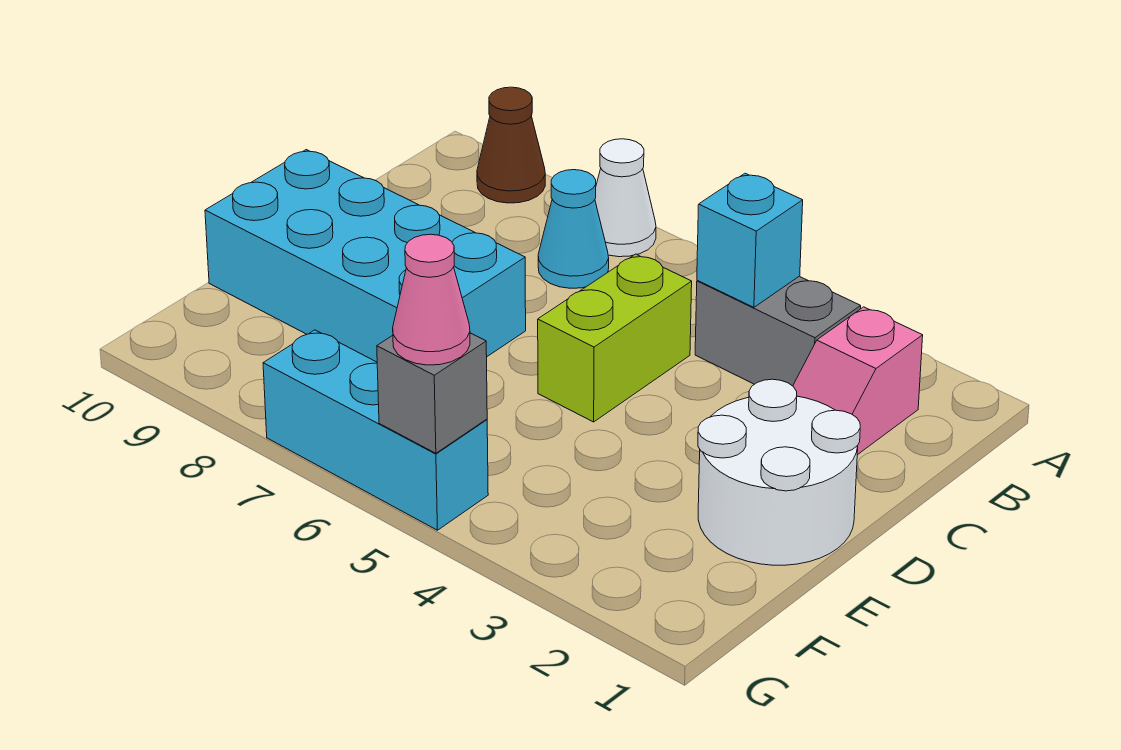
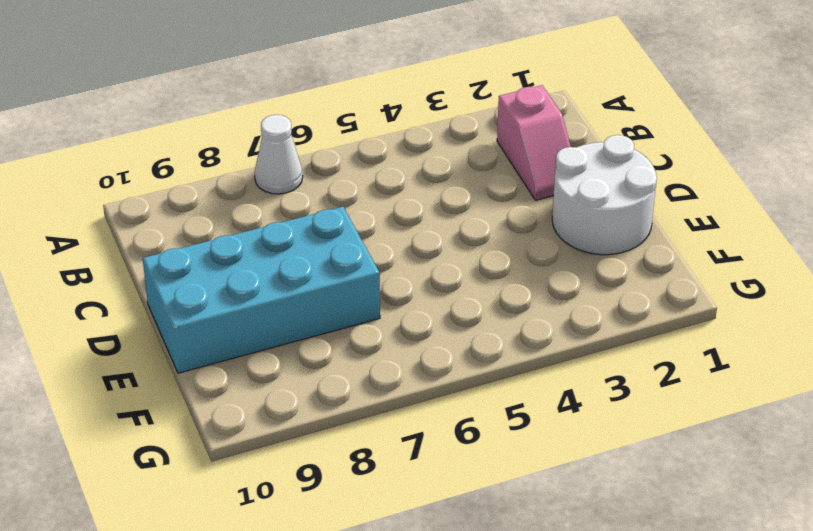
none -> brown cone A9 level 1
none -> grey brick B3:B4 level 1
none -> cyan cone B7 level 1

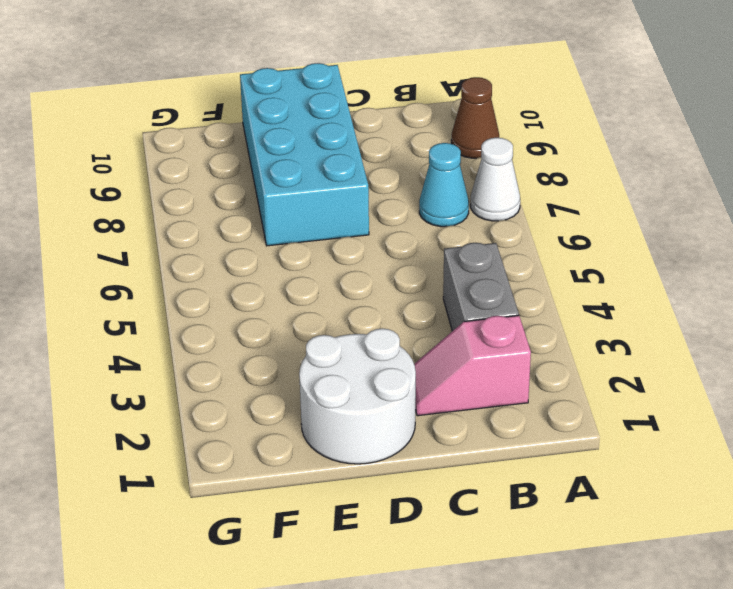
none -> lime brick C5:D5 level 1
none -> cyan brick G5:G7 level 1
none -> cyan brick B4 level 2

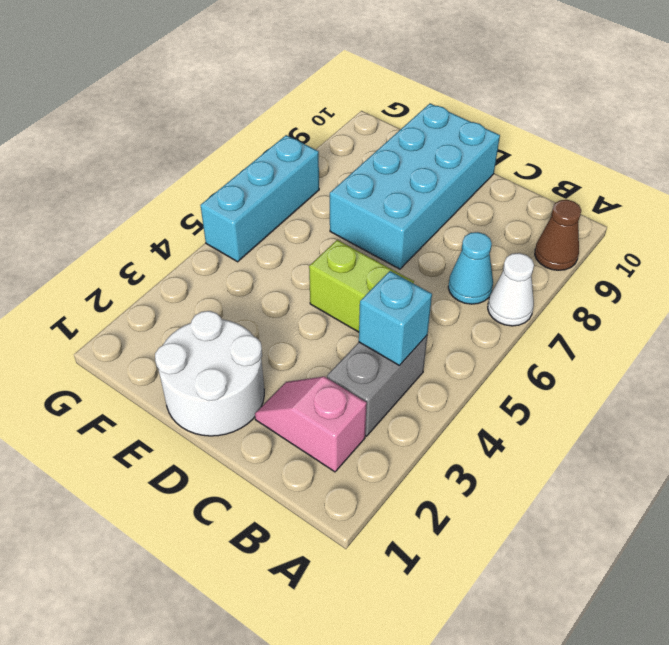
none -> grey brick G5 level 2
none -> pink cone G5 level 3

